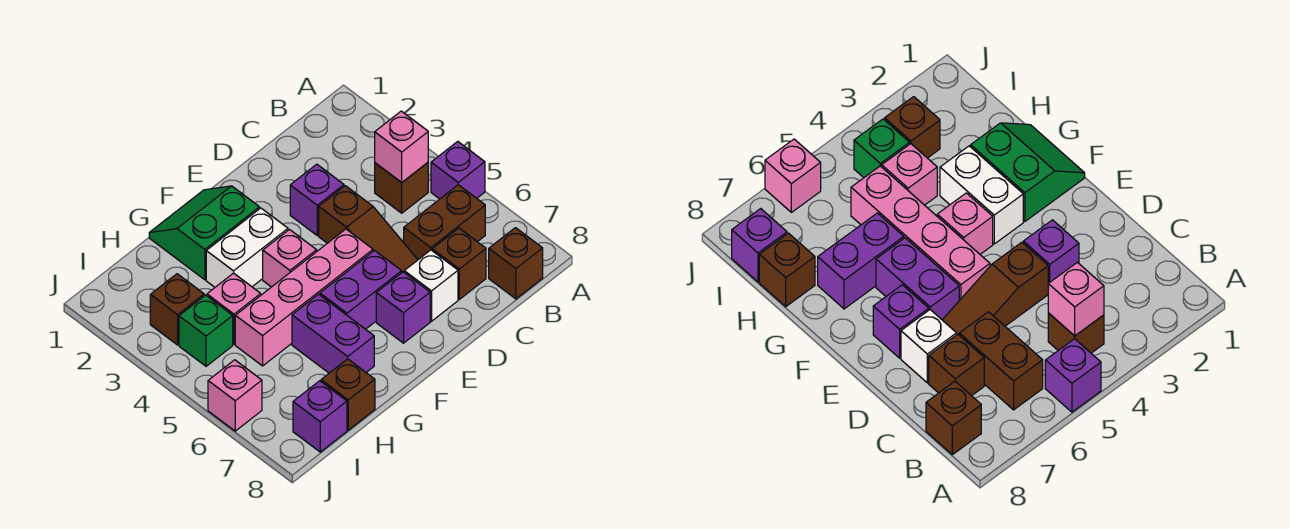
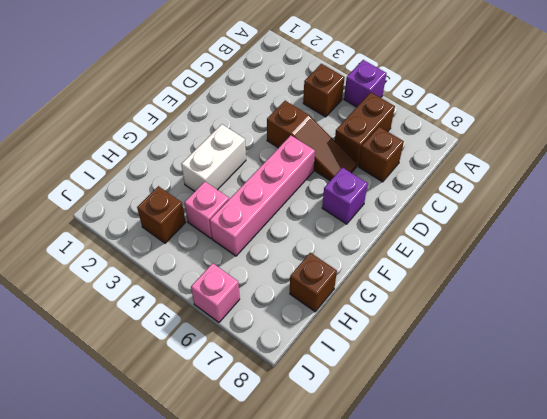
none -> brown brick B8 level 1
none -> purple brick D3 level 1
none -> white brick D7 level 1

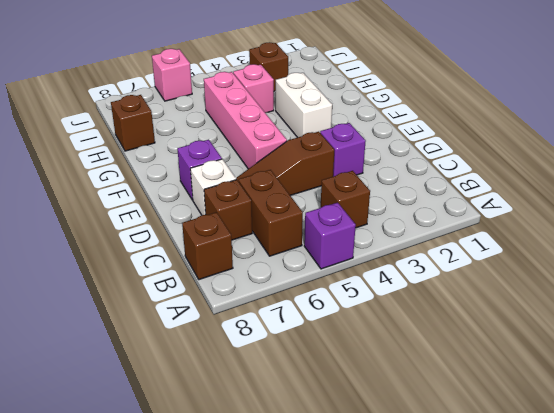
none -> purple brick E6:F6 level 1
none -> green slope F1:G2 level 1 top 2
none -> pink brick F4 level 1

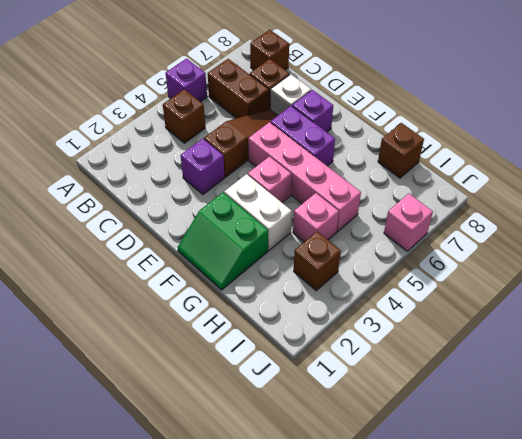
none -> purple brick G6:G7 level 1
none -> green brick I4 level 1
none -> purple brick I8 level 1

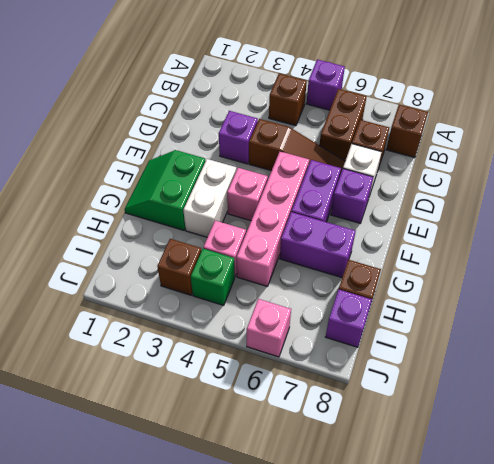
none -> pink brick B4 level 2

